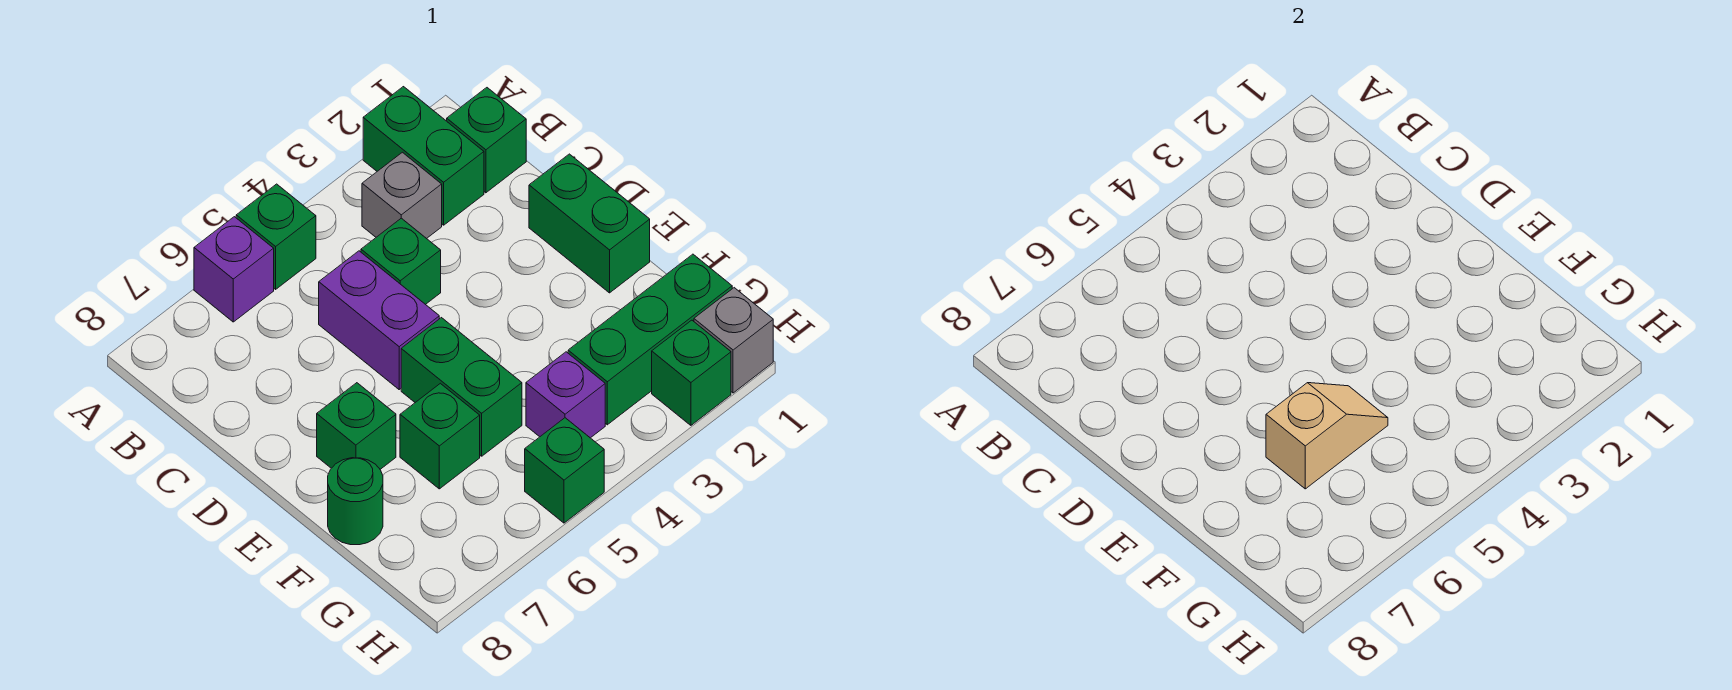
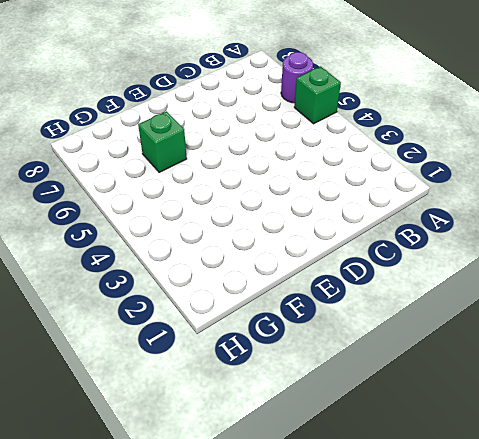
purple round brick A6 level 1 -> purple brick A6 level 1
none -> green brick A2:B2 level 1
none -> green brick B1 level 1
none -> grey brick B3 level 1

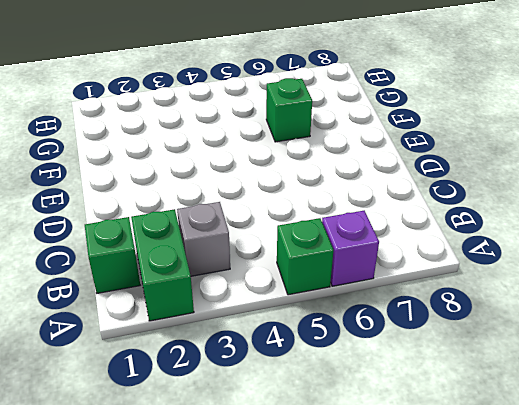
none -> green brick C4 level 1
none -> purple brick C5:D5 level 1
none -> green brick D1:E1 level 1

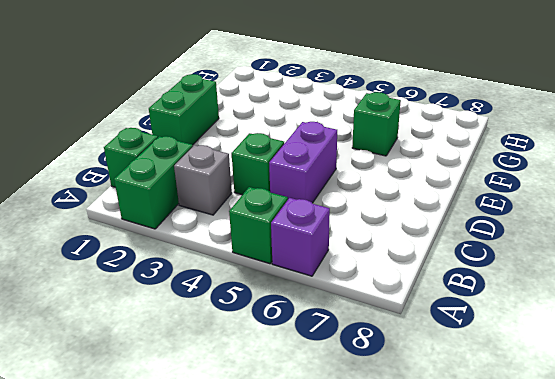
none -> green brick E5:F5 level 1
none -> green brick E7 level 1
none -> green round brick F8 level 1

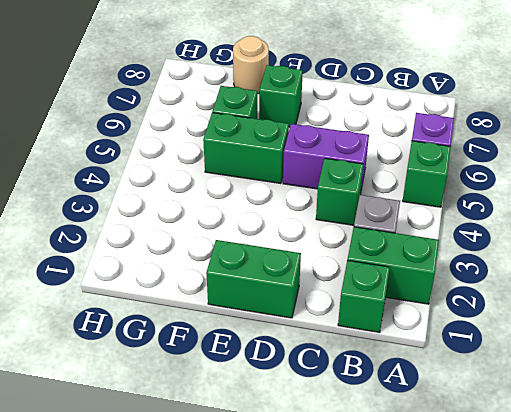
tan round brick F8 level 1 -> green round brick F8 level 1
none -> green brick G1:G3 level 1
none -> purple brick G4 level 1
none -> grey brick H1 level 1

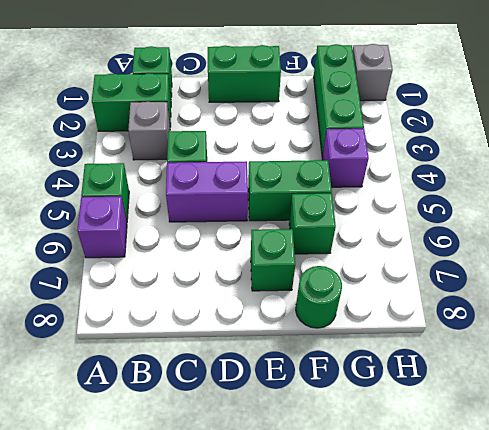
none -> green brick H2 level 1
none -> green brick H5 level 1
none -> tan slope F5:F6 level 2 top 6

